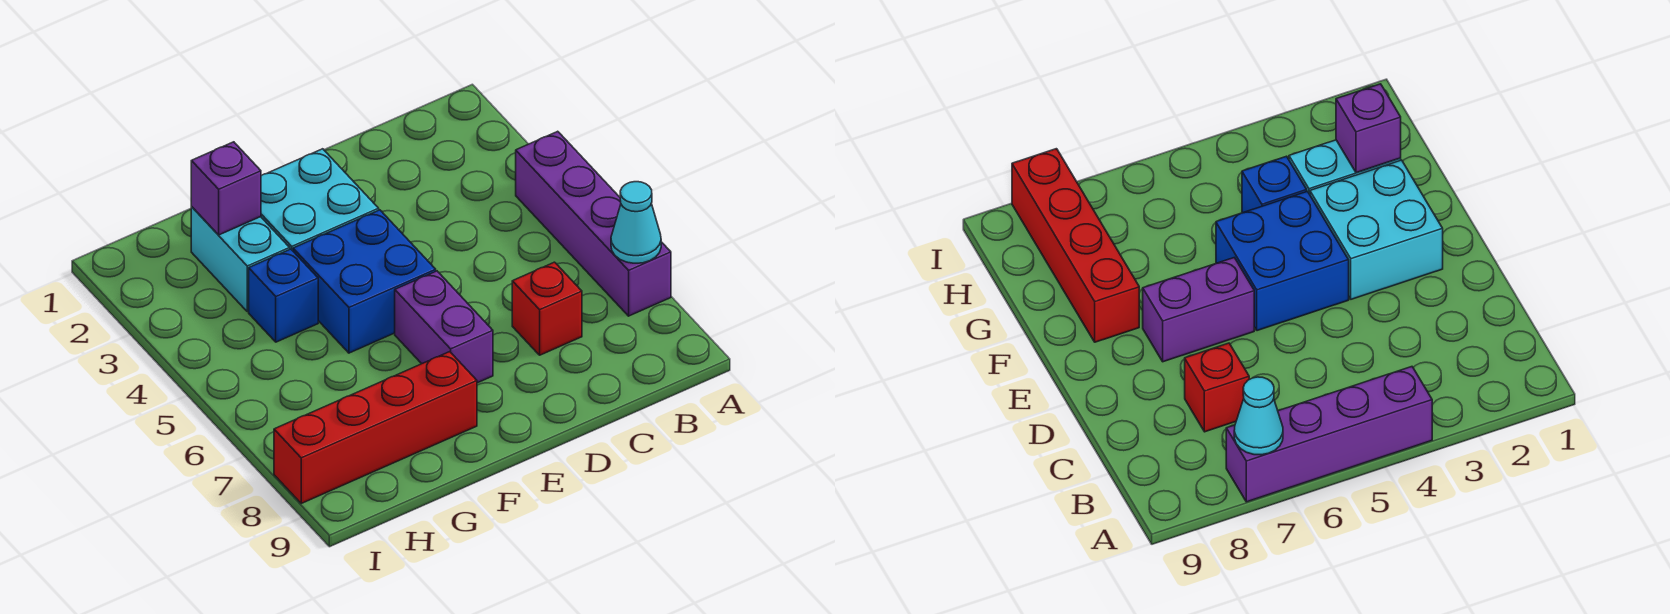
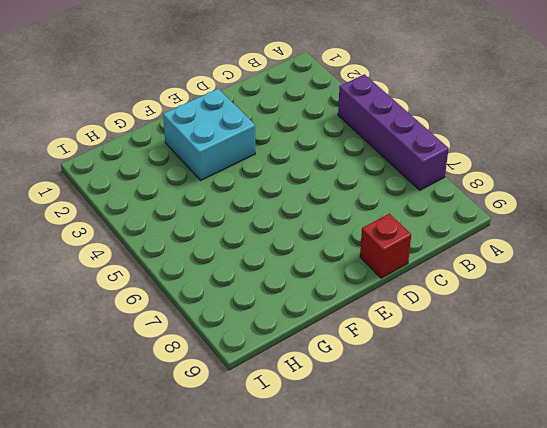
red brick D9 level 1 -> red brick C7 level 1
none -> blue brick E4:F5 level 1
none -> purple brick E6:E7 level 1

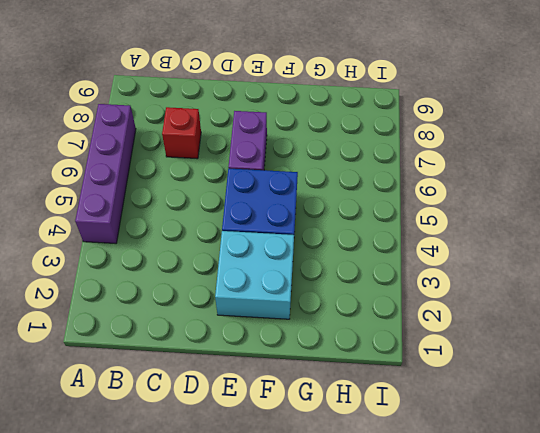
none -> red brick F8:I8 level 1
none -> cyan brick G2:G3 level 1

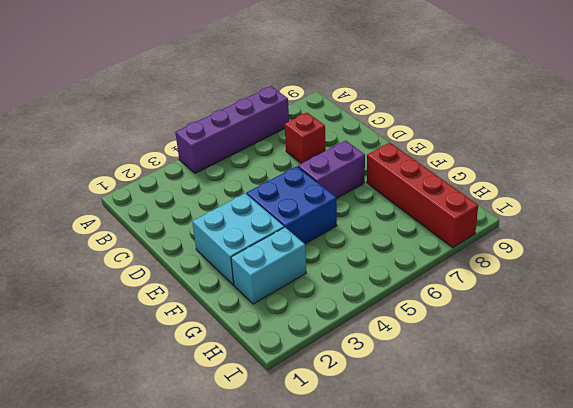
none -> blue brick G4 level 1
none -> cyan cone A7 level 2

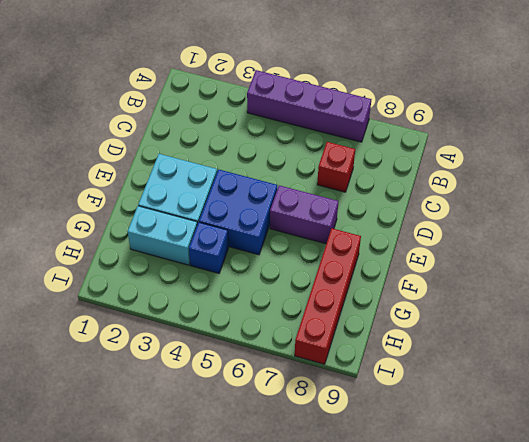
none -> cyan cone A7 level 2
none -> purple brick G2 level 2

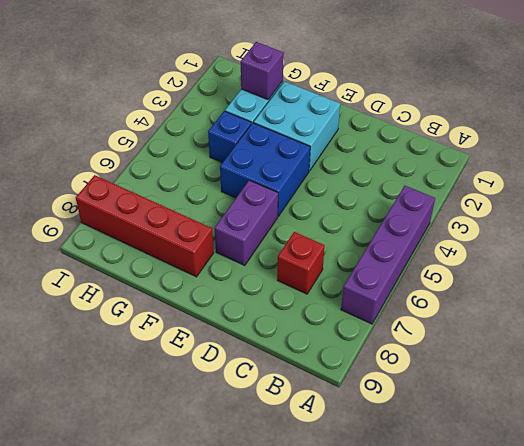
none -> cyan cone A7 level 2

